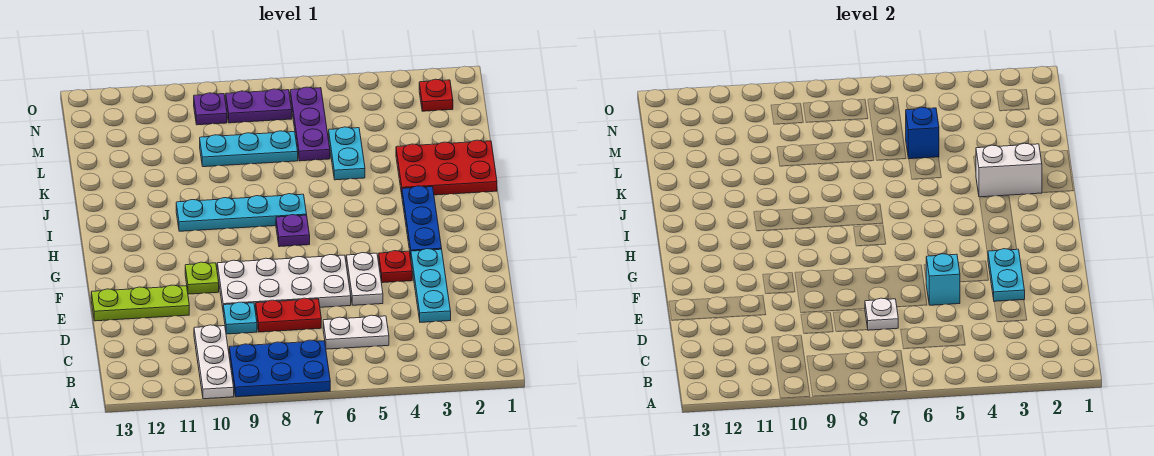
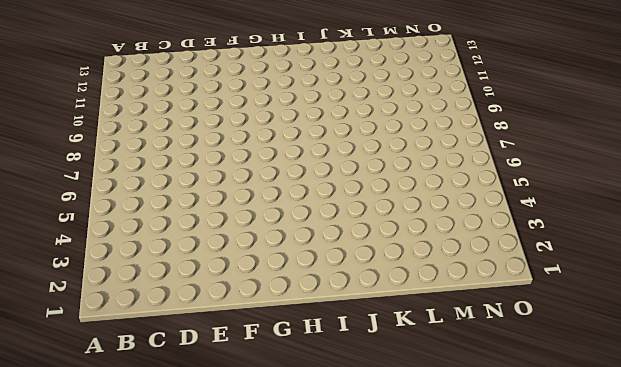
none -> blue plate A7:B9 level 1
none -> white plate A10:C10 level 1
none -> white plate C5:C6 level 1

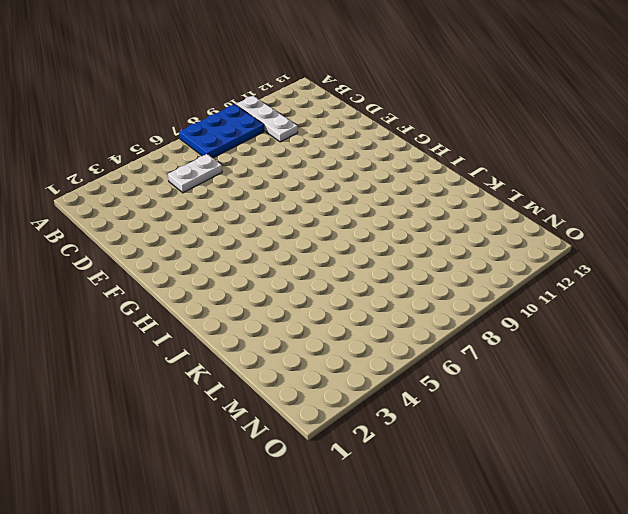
none -> cyan plate D3:F3 level 1
none -> red plate D7:D8 level 1
none -> cyan plate D9 level 1

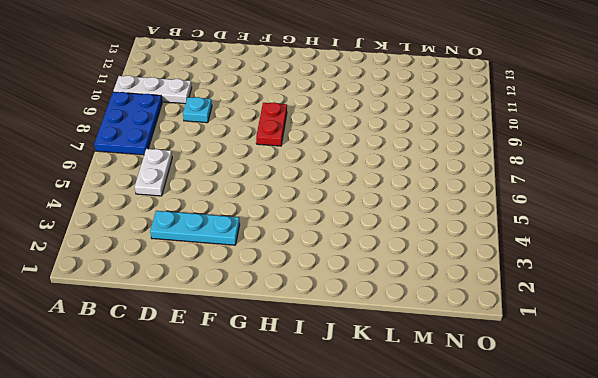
red plate G8:G9 level 1 -> red plate D7:D8 level 1
none -> white plate E5:F5 level 1
none -> white plate E6:F9 level 1
none -> lime plate E11:E13 level 1

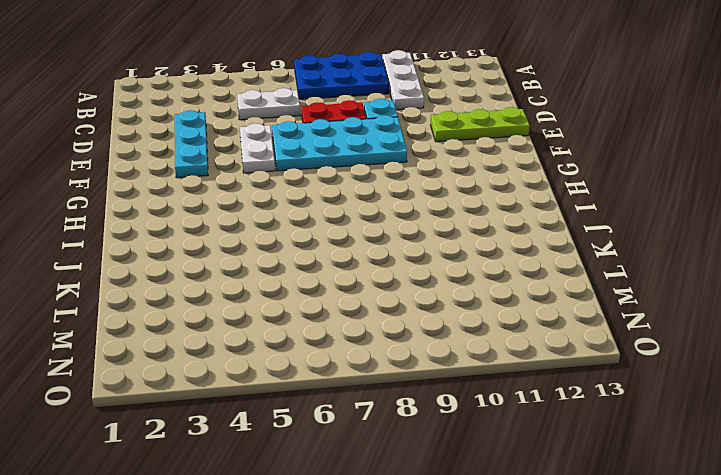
cyan plate E6:F9 level 1 -> white plate E6:F9 level 1
none -> red plate F4 level 1
none -> lime plate F10 level 1
none -> blue plate G3:I3 level 1

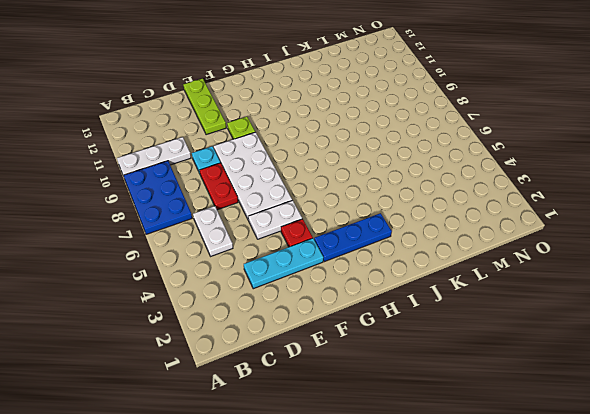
none -> purple plate H7 level 1
none -> cyan plate I7:I10 level 1
none -> red plate J1:K3 level 1

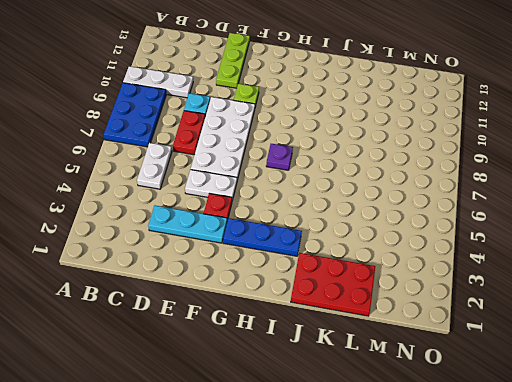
red plate J1:L2 level 1 -> red plate J1:K3 level 1
none -> cyan plate I7:I10 level 1
none -> cyan plate K5:L5 level 1
none -> purple plate L6:N6 level 1

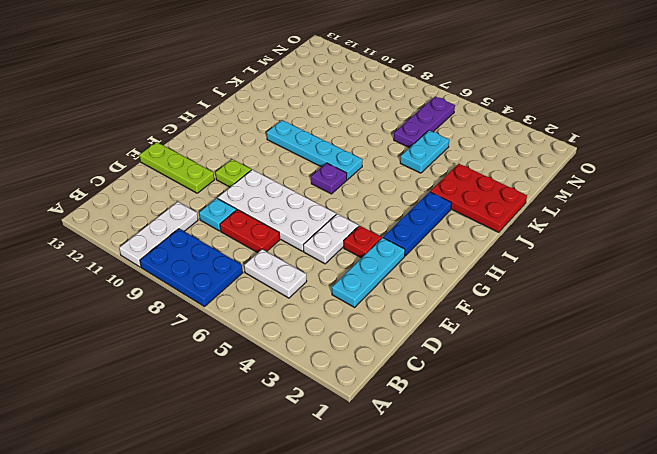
none -> cyan plate L7:L9 level 1
none -> red plate N2 level 1
none -> purple plate N7:N8 level 1

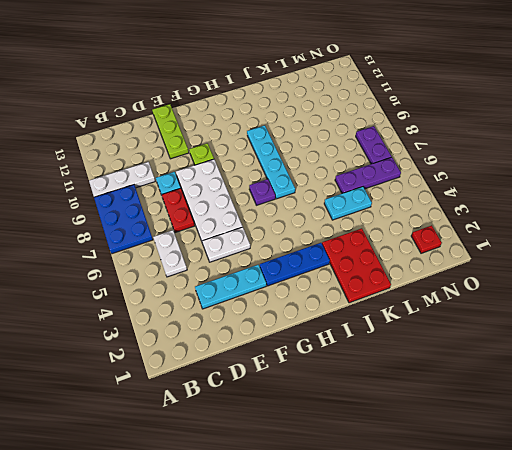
none -> red plate F4 level 1
none -> cyan plate L7:L9 level 1
none -> purple plate N9 level 1

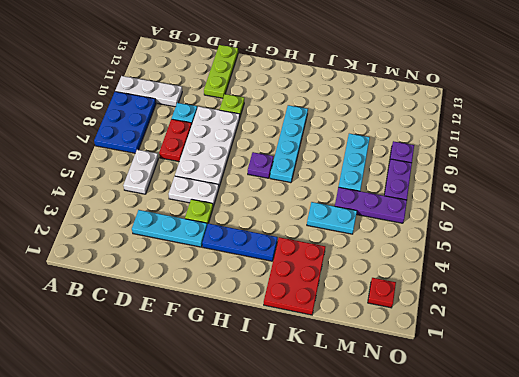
lime plate F4 level 1 -> red plate F4 level 1
none -> white plate D7 level 2
none -> cyan plate E3:F3 level 2
none -> cyan brick E5 level 2

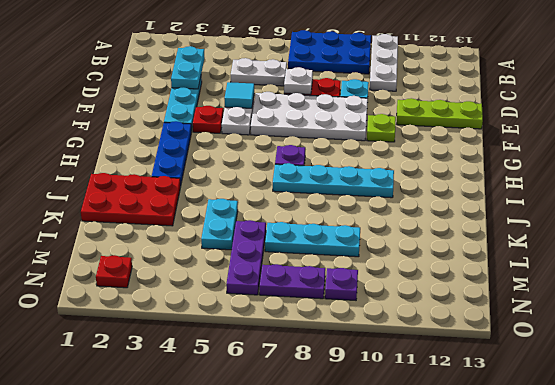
cyan plate C3:D3 level 2 -> cyan plate E3:F3 level 2
cyan tile E5 level 2 -> cyan brick E5 level 2
none -> white brick J2:J3 level 2
none -> blue brick L5 level 2

